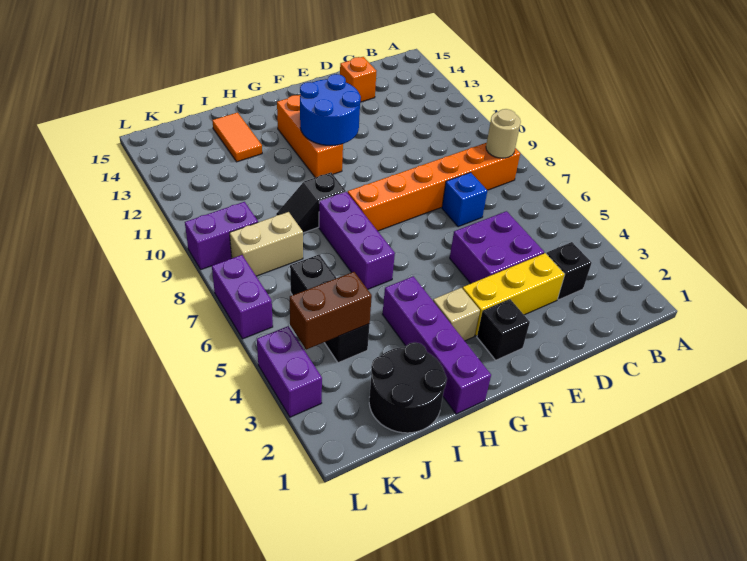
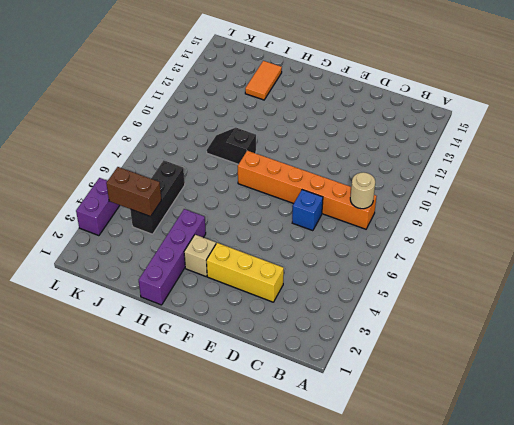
none -> black brick C3 level 1
none -> purple brick D4:E5 level 1
none -> orange brick D14 level 1

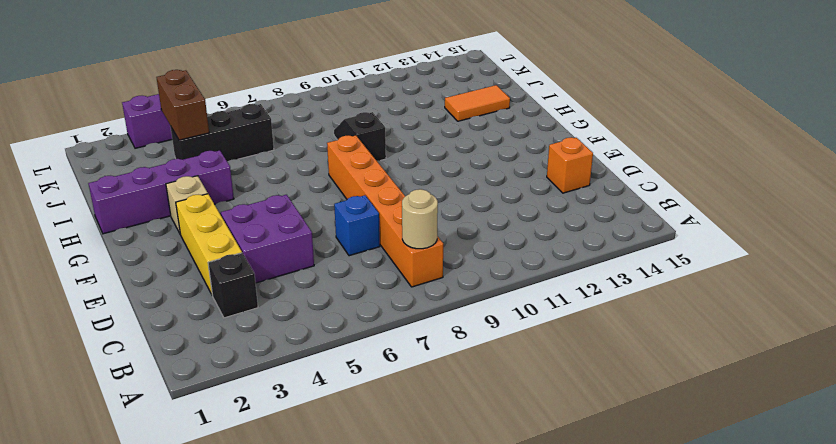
none -> black brick F2 level 1
none -> orange brick G11:G13 level 1
none -> purple brick H6:H8 level 1

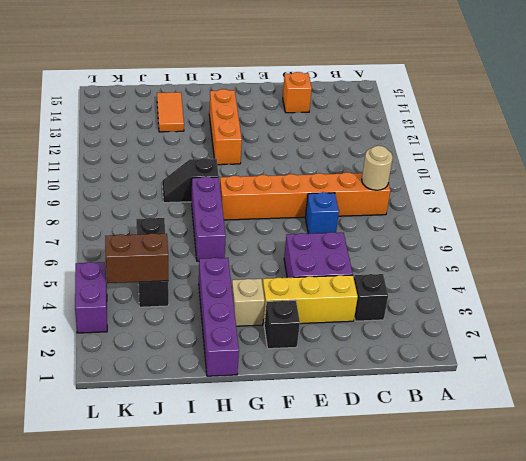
none -> black round brick I1:J2 level 1
none -> tan brick J8:K8 level 1
none -> purple brick K9:L9 level 1

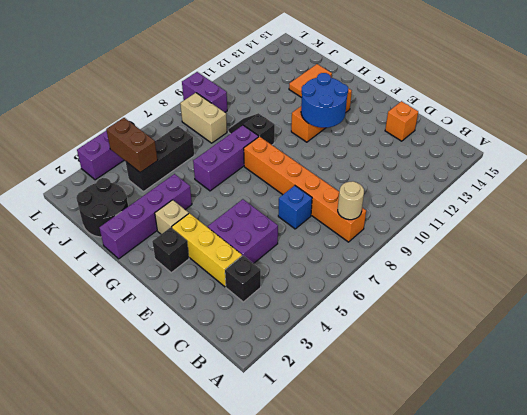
none -> purple brick L6:L7 level 1

